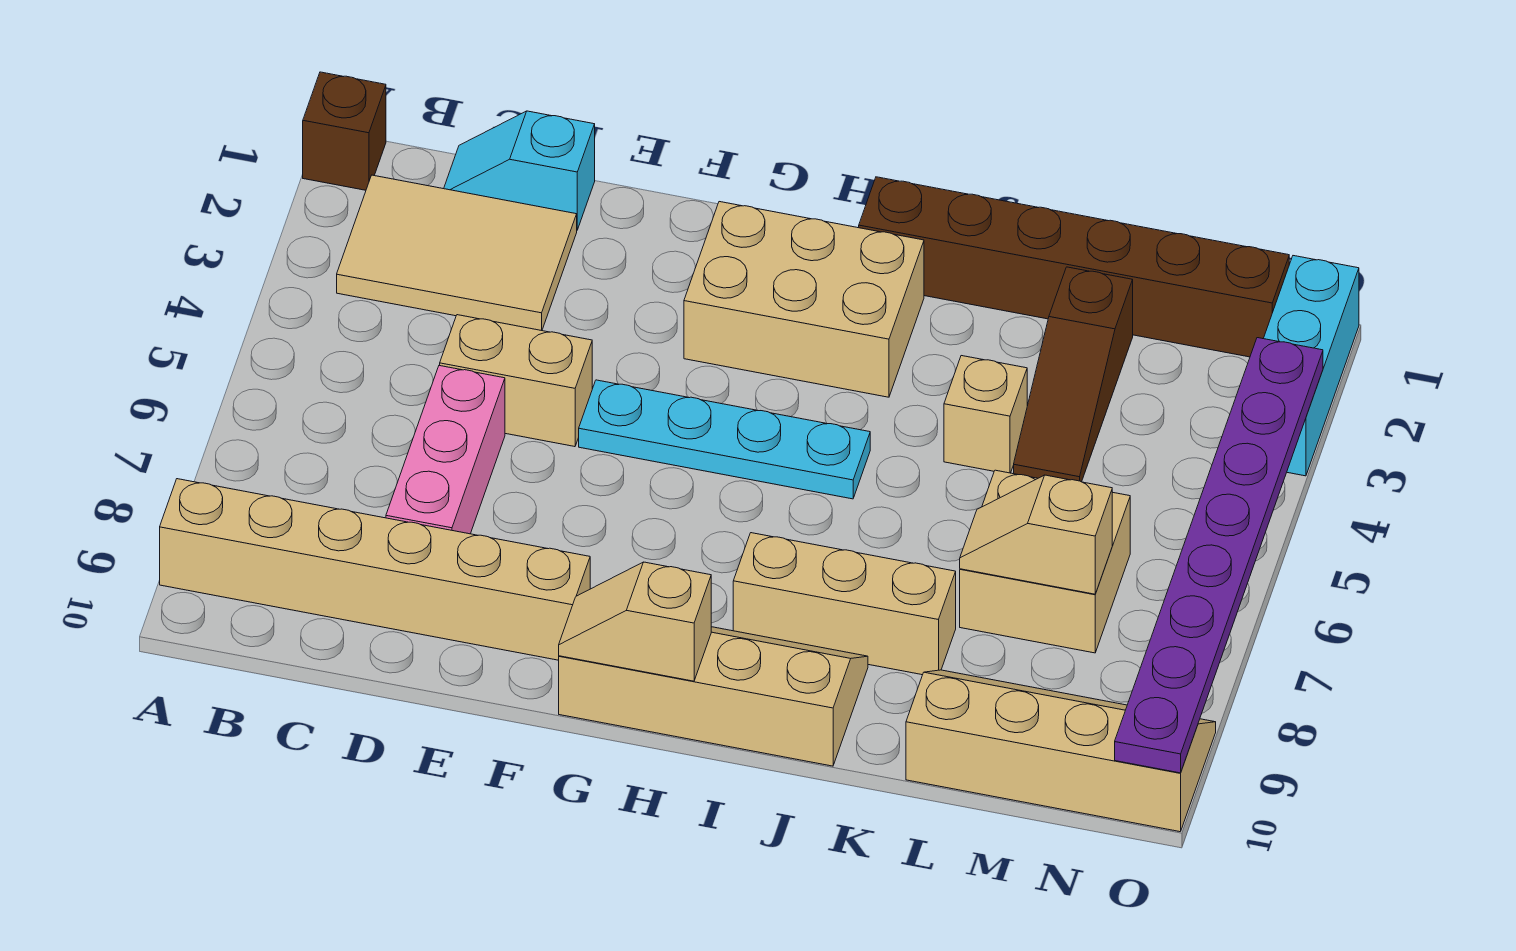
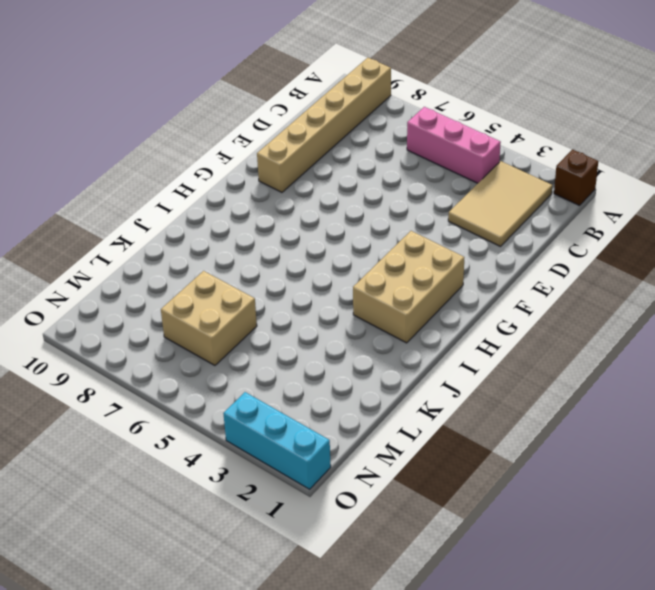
pink brick B4:B6 level 1 -> pink brick D6:D8 level 1
none -> cyan slope C1:D1 level 1 top D
none -> tan brick D5:E5 level 1
none -> cyan plate F5:I5 level 1

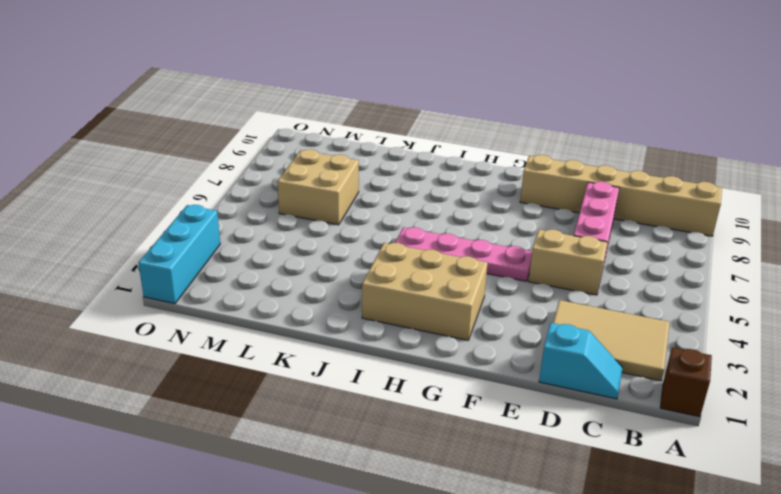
pink plate F5:I5 level 1 -> cyan plate F5:I5 level 1
none -> tan slope G9:J10 level 1 top 10
none -> brown brick I1:N1 level 1
none -> tan brick I8:K8 level 1

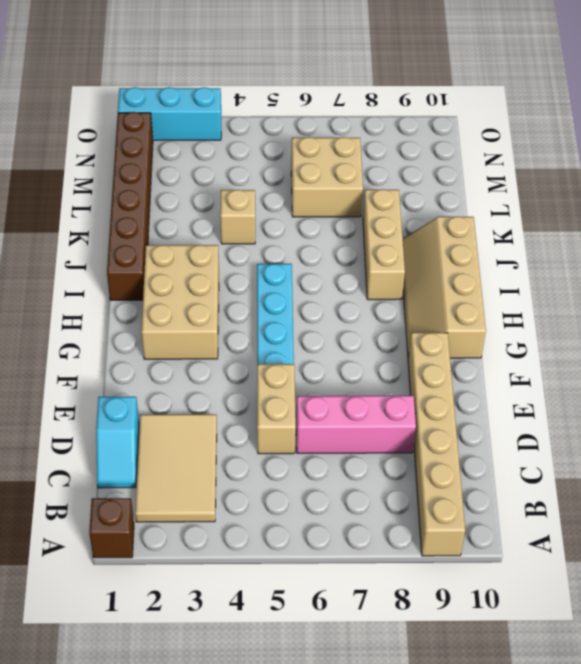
none -> brown slope L2:L4 level 1 top 2
none -> tan slope L9:O10 level 1 top 10
none -> tan slope G10:H10 level 2 top H

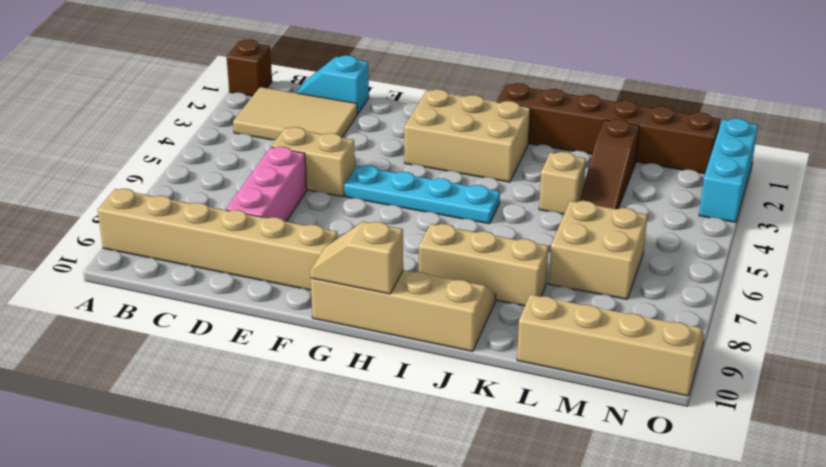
none -> tan slope L7:M7 level 2 top M
none -> purple plate O3:O10 level 2

